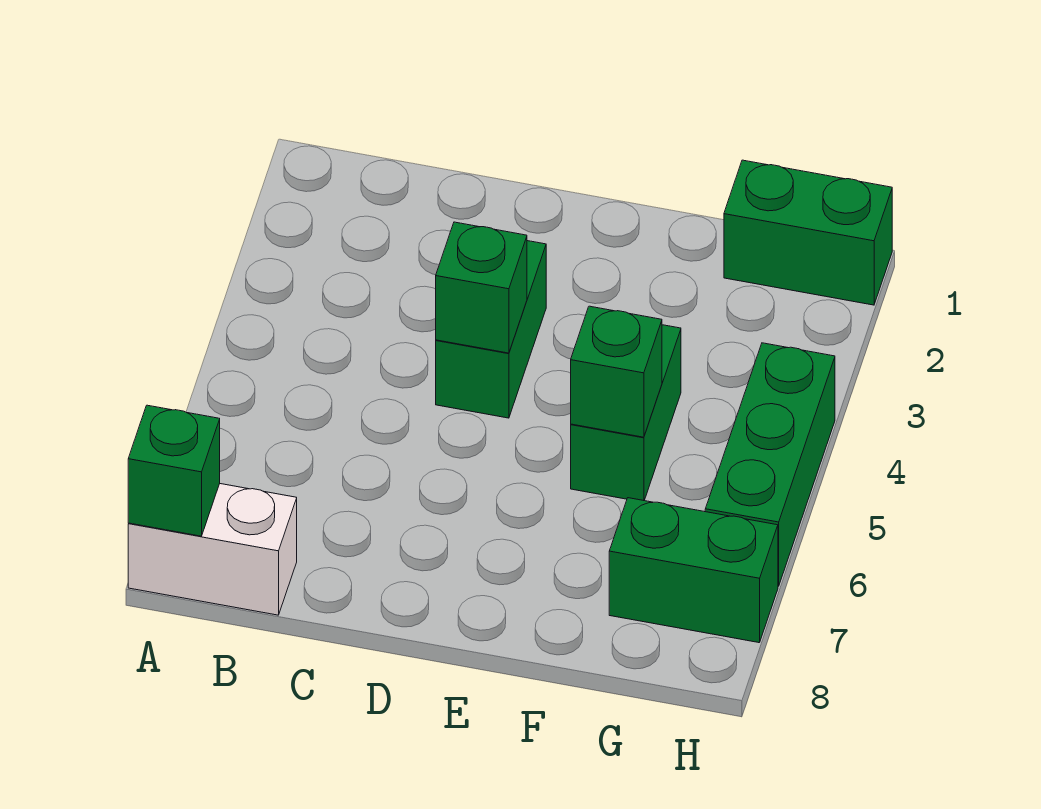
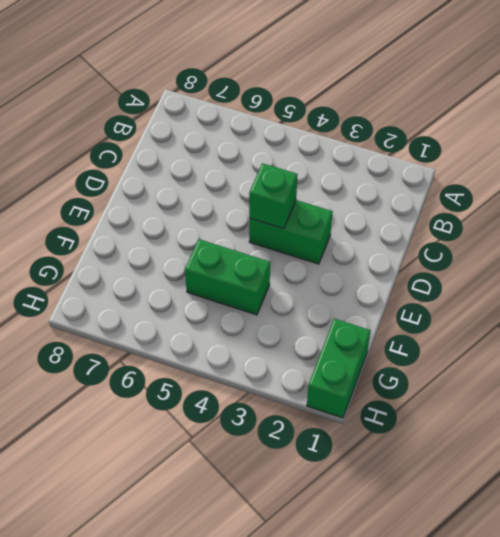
none -> white brick A8:B8 level 1
none -> green brick G7:H7 level 1

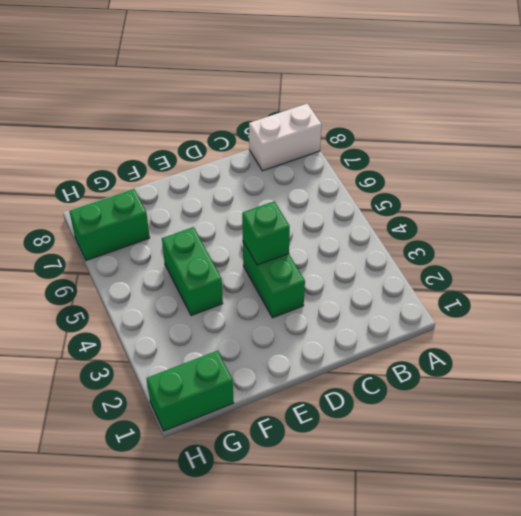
none -> green brick H4:H6 level 1
none -> green brick A8 level 2

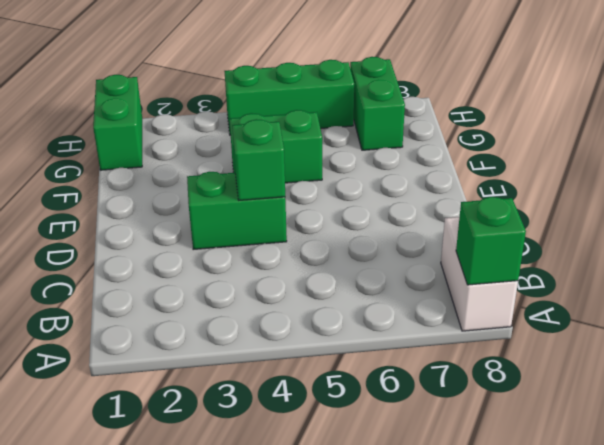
none -> green brick F5 level 2

